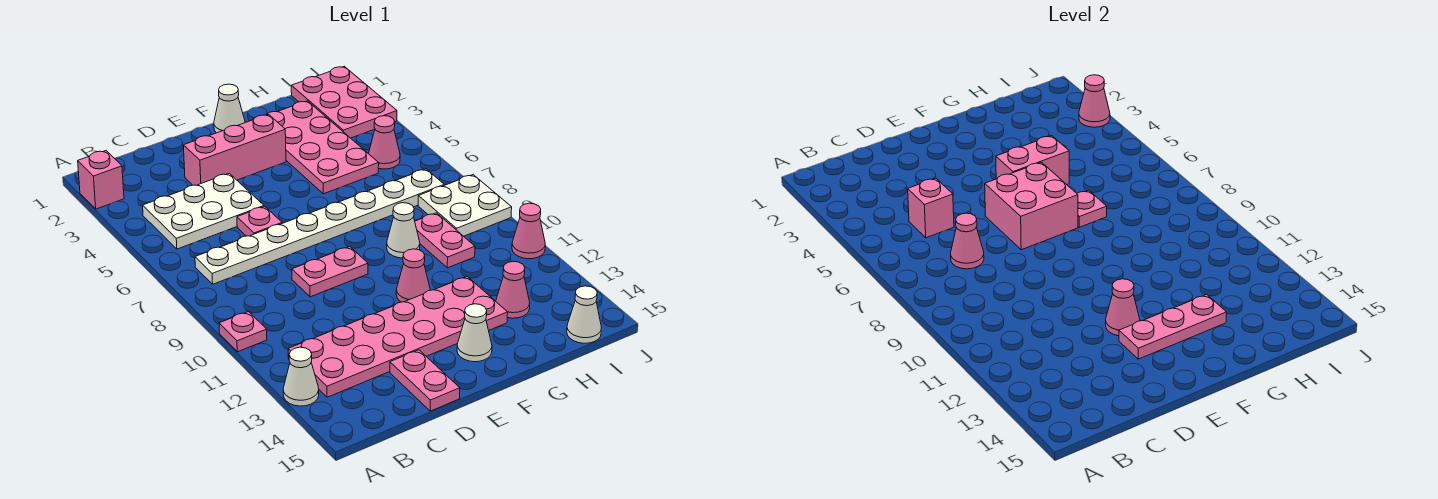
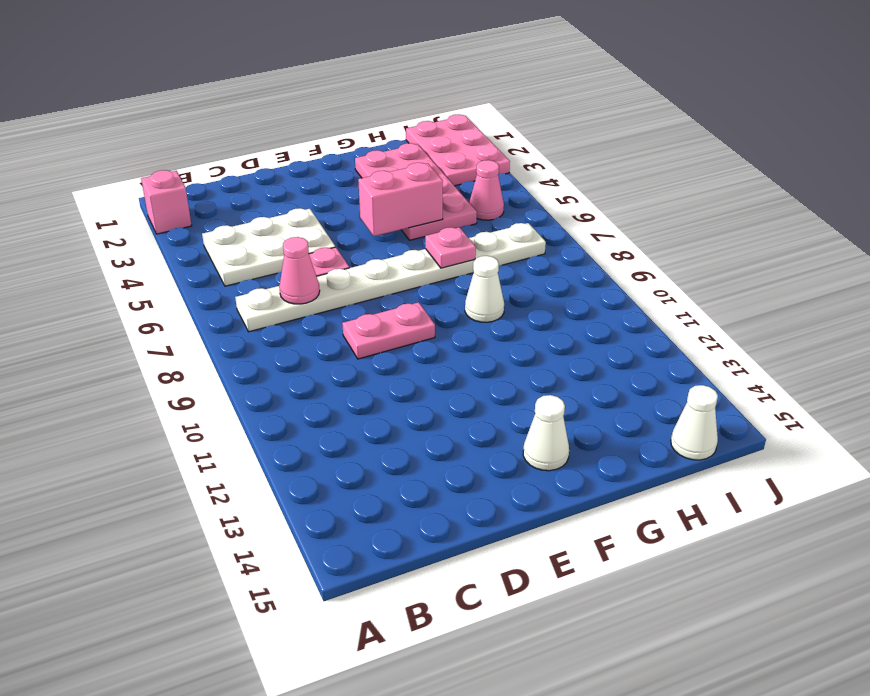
none -> pink plate A10 level 1
none -> white cone A13 level 1
none -> pink plate B12:G13 level 1
none -> pink brick D3:F3 level 1

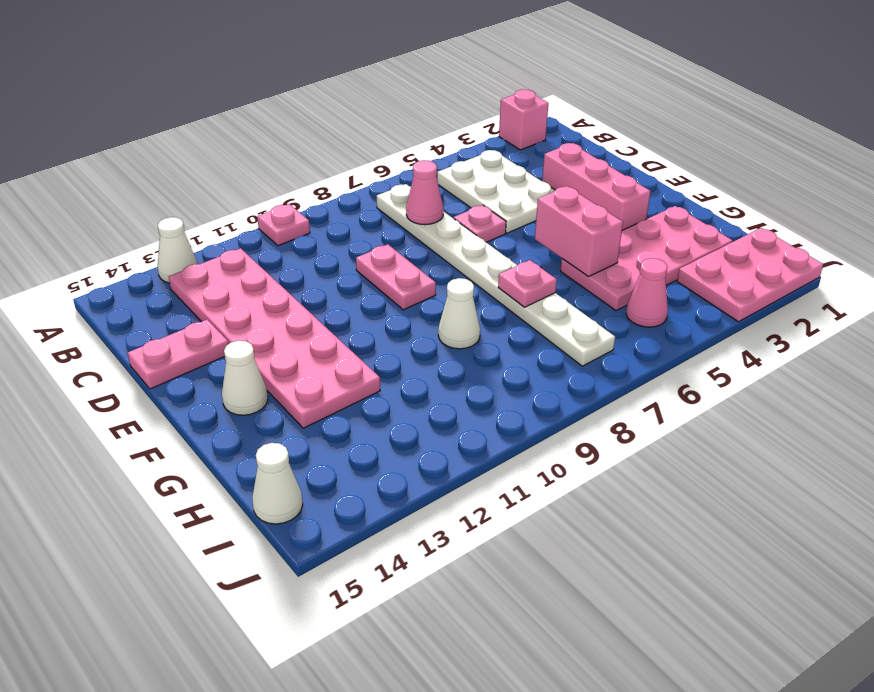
none -> white cone F1 level 1
none -> pink cone F11 level 1
none -> pink plate H9:H10 level 1
none -> pink cone H13 level 1

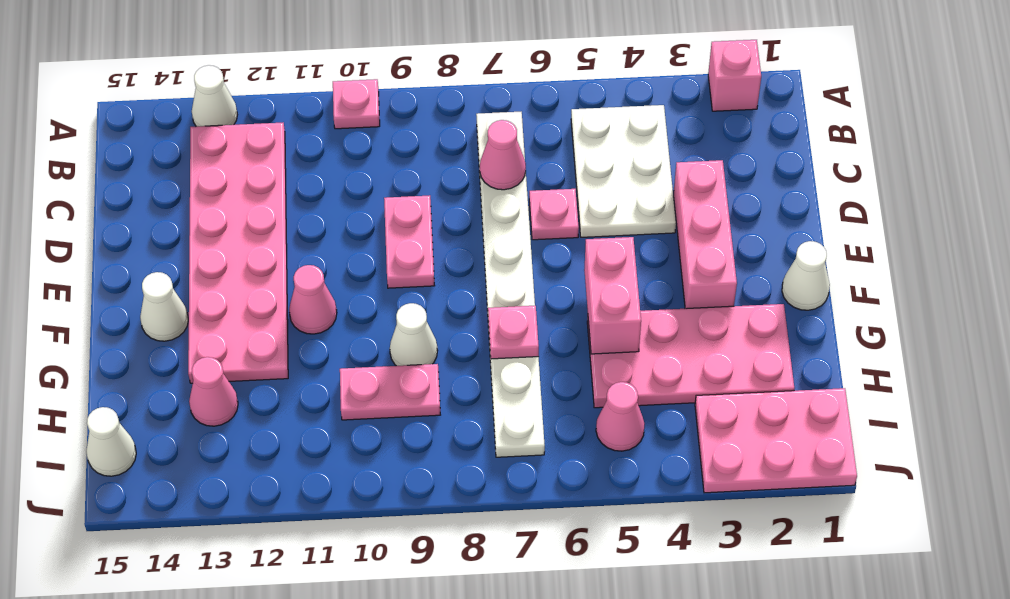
none -> pink plate D14:D15 level 1
none -> white plate I8:J9 level 1
none -> pink cone J11 level 1
none -> pink brick C5 level 2

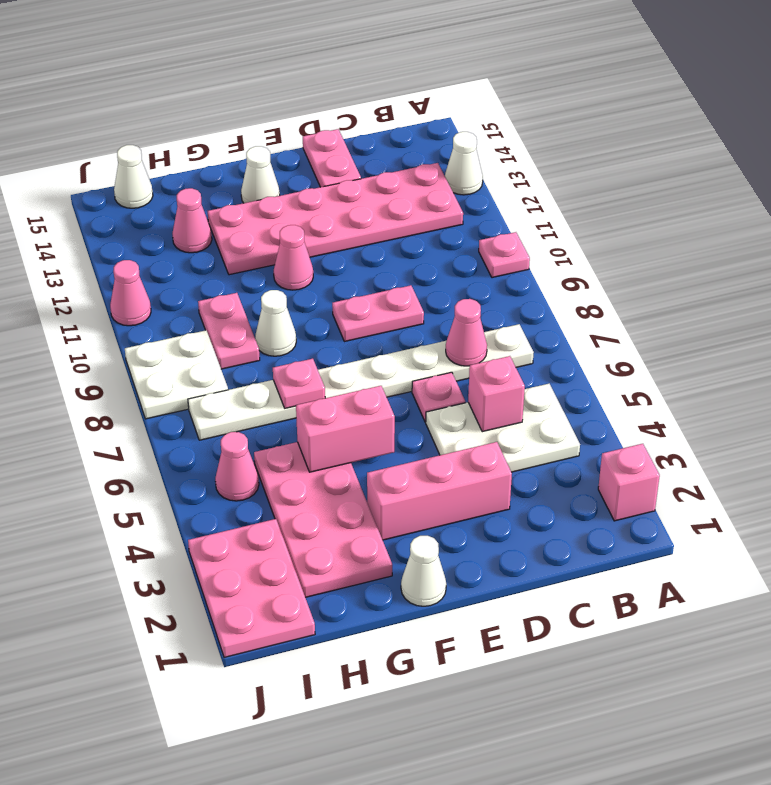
none -> pink brick E6:F7 level 2
none -> pink cone E12 level 2
none -> pink plate E13:G13 level 2
none -> pink cone J3 level 2

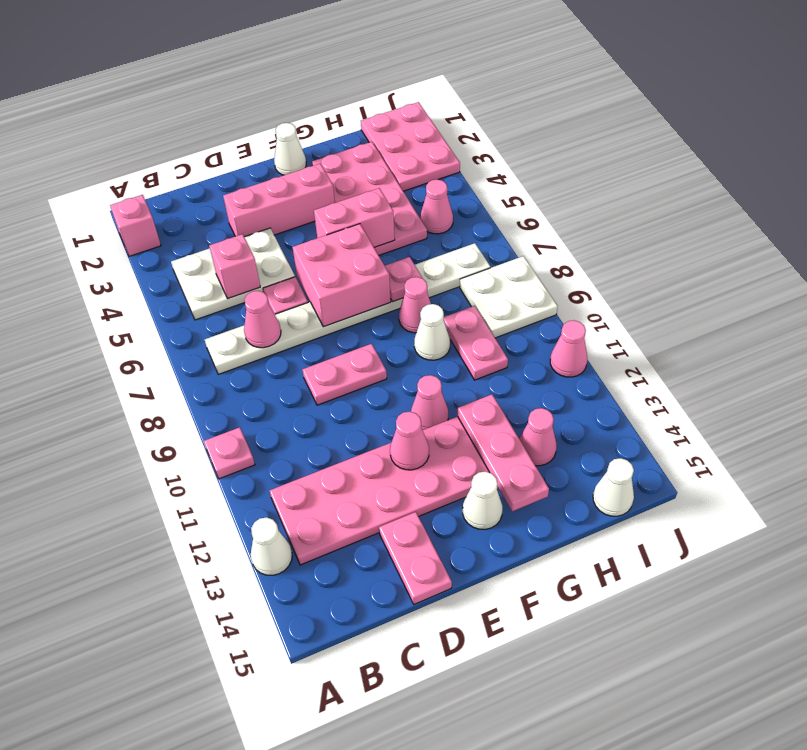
pink cone G8 level 1 -> pink cone J3 level 2
pink plate G12:G14 level 2 -> pink plate E13:G13 level 2

